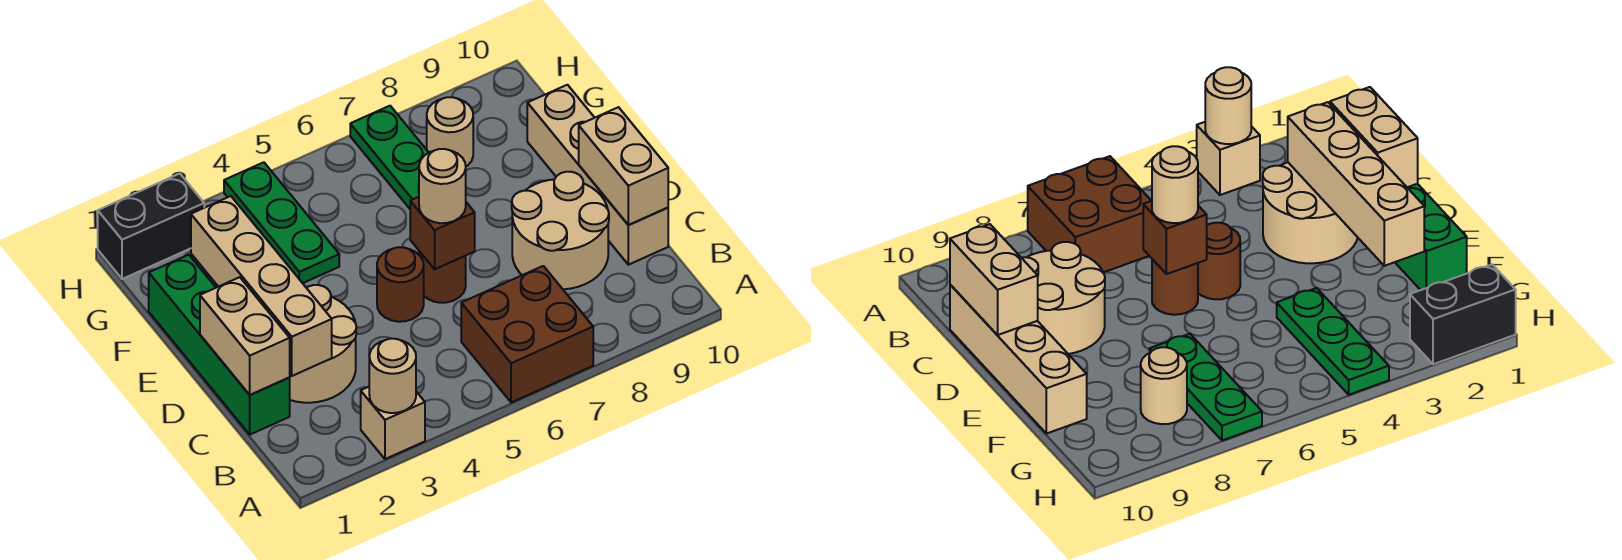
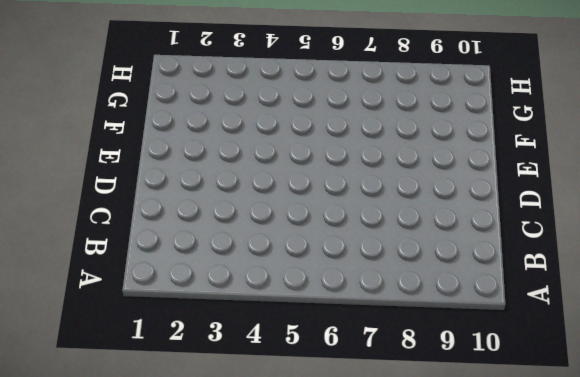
none -> tan brick A3 level 1
none -> brown brick A6:B7 level 1
none -> green brick C1:F1 level 1

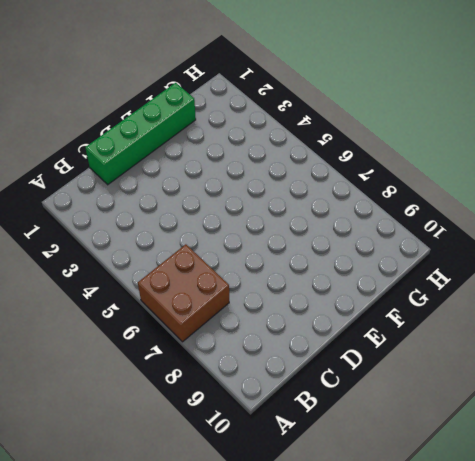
none -> tan brick A3 level 1
none -> tan round brick C2:D3 level 1
none -> tan round brick C8:D9 level 1

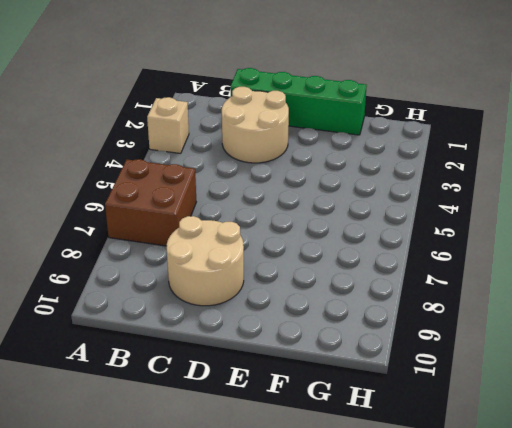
none -> tan brick C10:F10 level 1
none -> brown round brick D5 level 1
none -> brown round brick D6 level 1

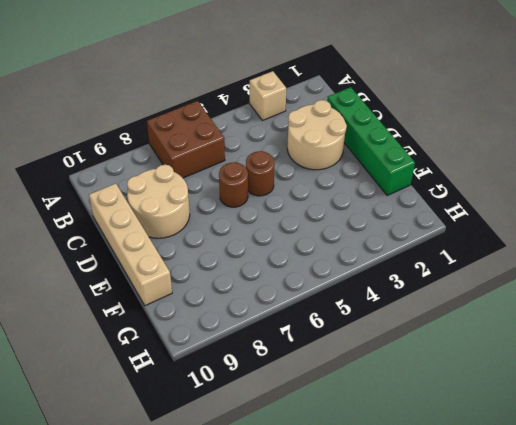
none -> green plate F4:H4 level 1
none -> green plate F7:H7 level 1
none -> tan round brick G8 level 1

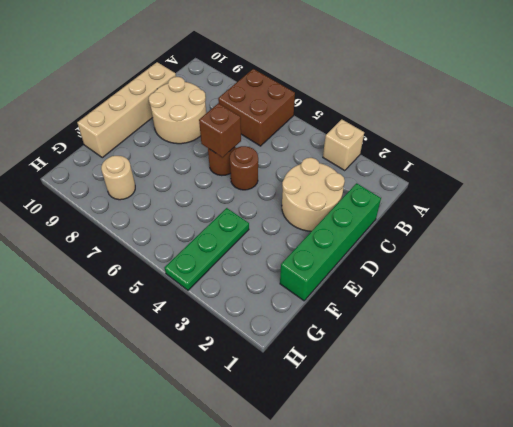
none -> green plate F7:H7 level 1
none -> black brick H1:H2 level 1
none -> tan round brick A3 level 2

